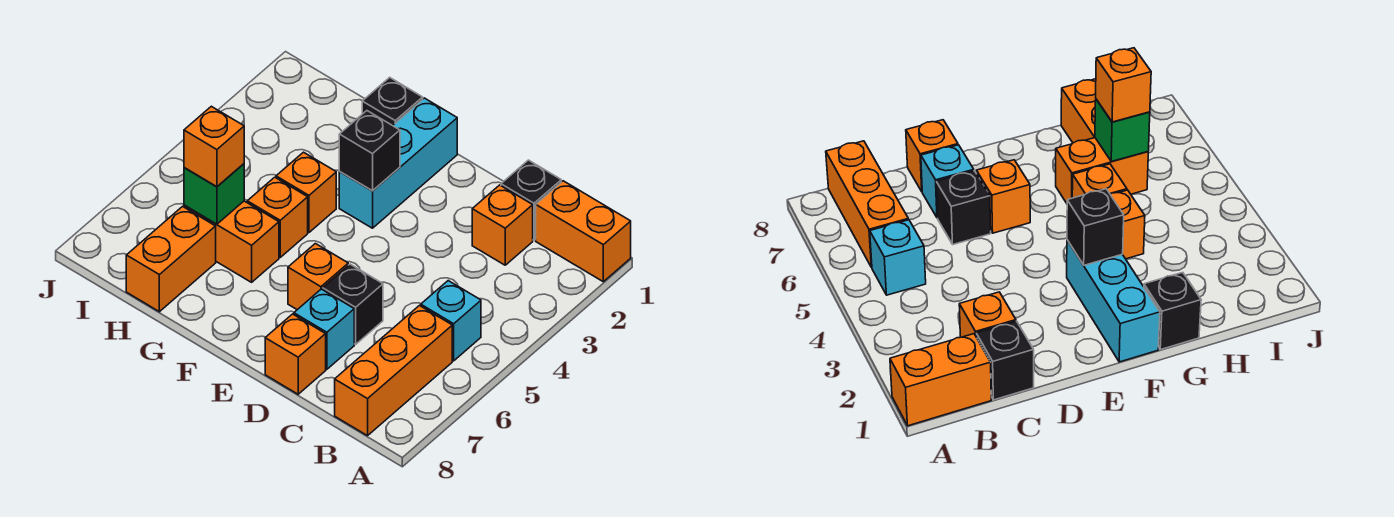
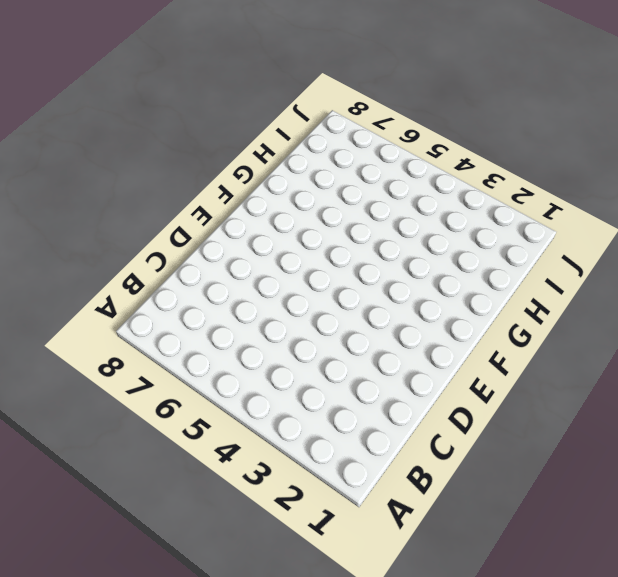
none -> orange brick A1:B1 level 1
none -> cyan brick B5 level 1
none -> orange brick B6:B8 level 1

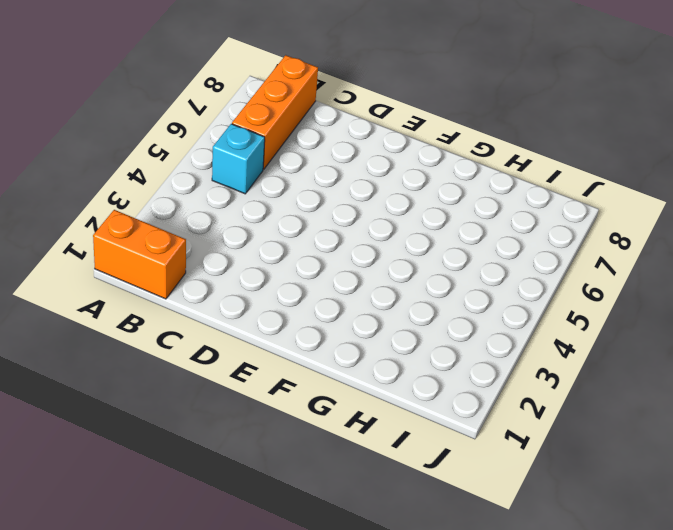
none -> black brick C1 level 1
none -> orange brick C2 level 1
none -> black brick D6 level 1

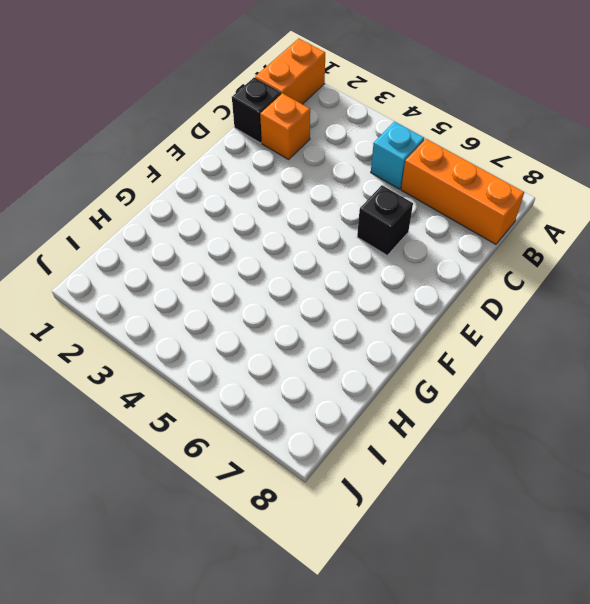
none -> cyan brick D7 level 1
none -> orange brick D8 level 1
none -> orange brick E6 level 1

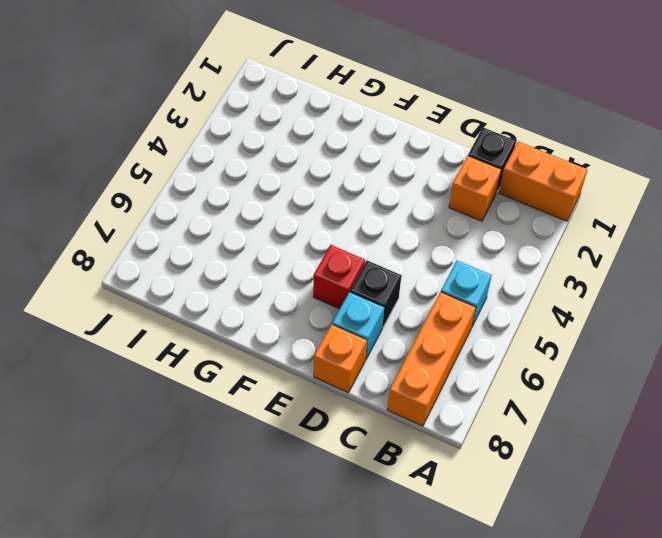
red brick E6 level 1 -> orange brick E6 level 1
none -> cyan brick F1:F3 level 1
none -> black brick G1 level 1
none -> orange brick G4 level 1

